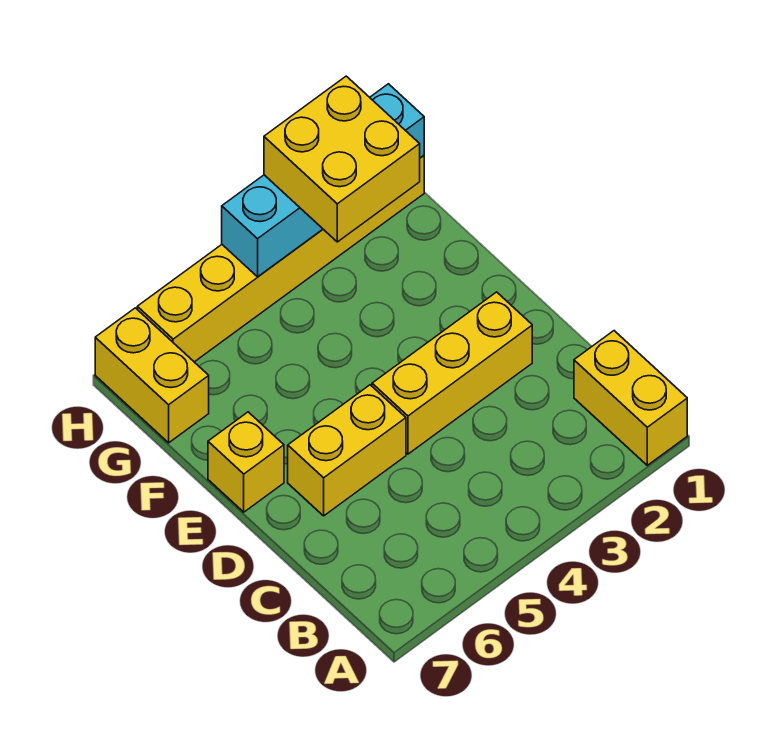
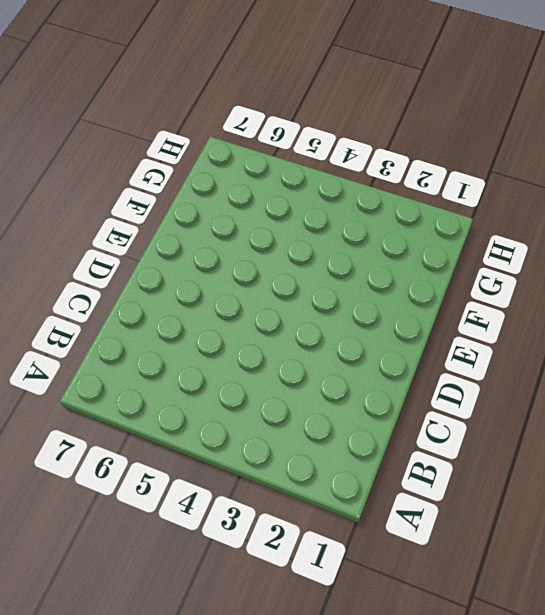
none -> yellow brick A1:B1 level 1
none -> yellow brick D2:D4 level 1

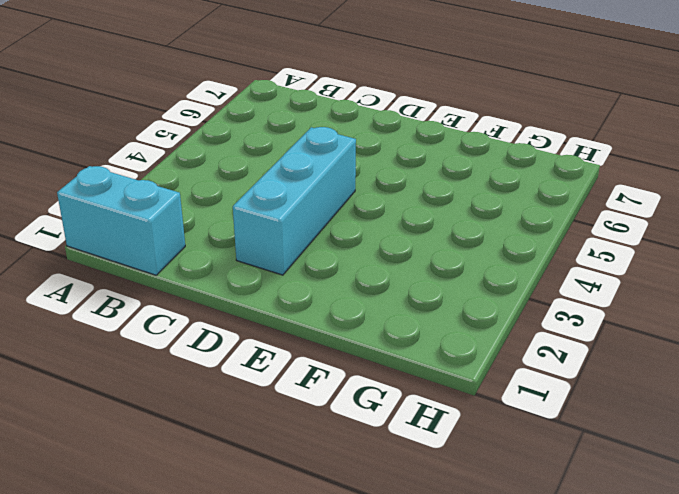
cyan brick A1:B1 level 1 -> yellow brick A1:B1 level 1
cyan brick D2:D4 level 1 -> yellow brick D2:D4 level 1
none -> yellow brick D5:D6 level 1
none -> yellow brick E7 level 1

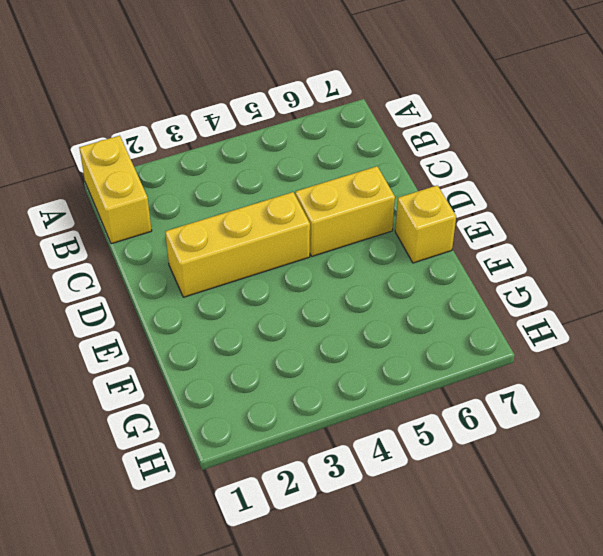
none -> yellow brick G7:H7 level 1
none -> yellow brick H1:H6 level 1

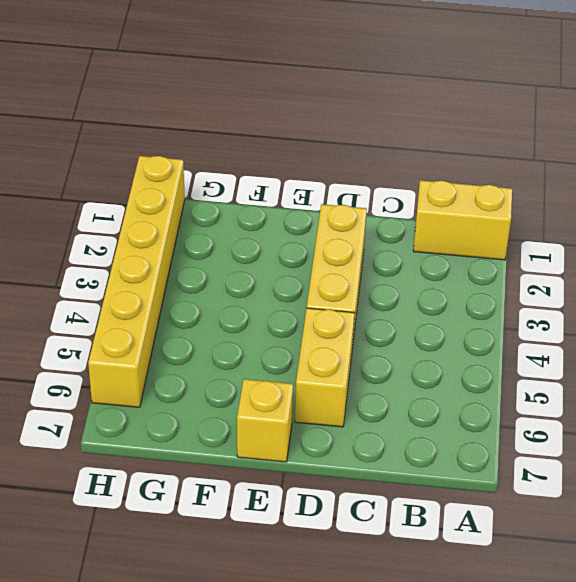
none -> yellow brick G7:H7 level 1
none -> cyan brick H1:H4 level 2

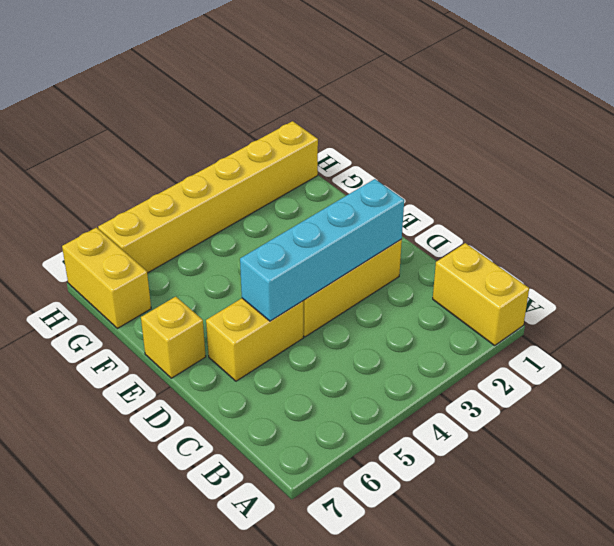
cyan brick D2:D5 level 2 -> cyan brick H1:H4 level 2
none -> yellow brick G2:H3 level 3

